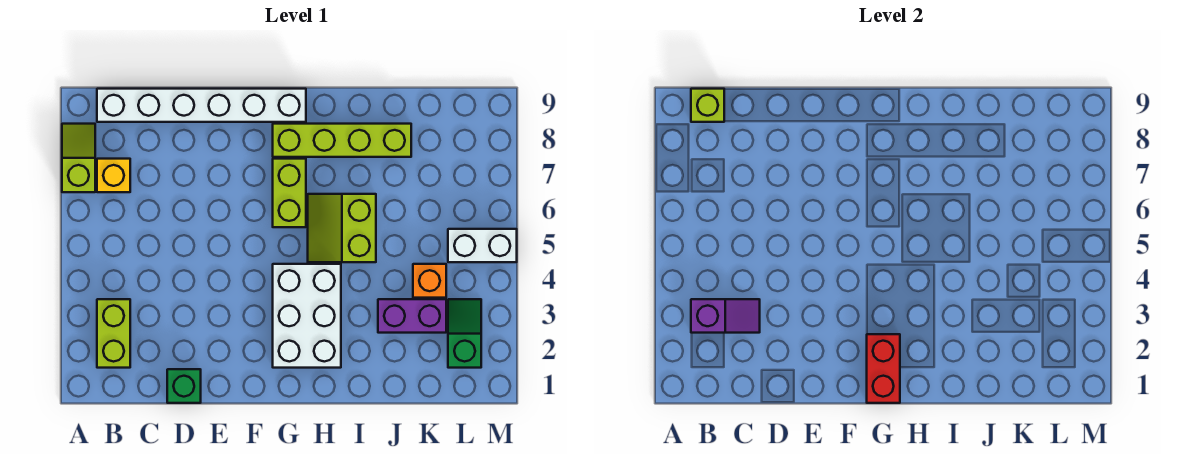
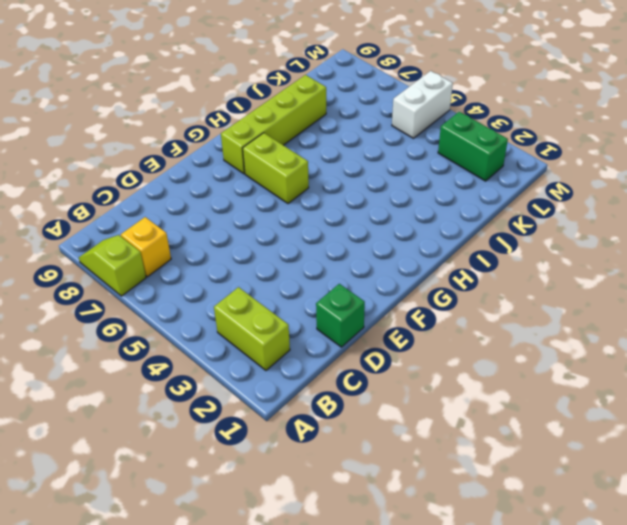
green brick L2:L3 level 1 -> green slope L2:L3 level 1 top 2
none -> white brick B9:G9 level 1
none -> white brick G2:H4 level 1
none -> lime slope H5:I6 level 1 top I

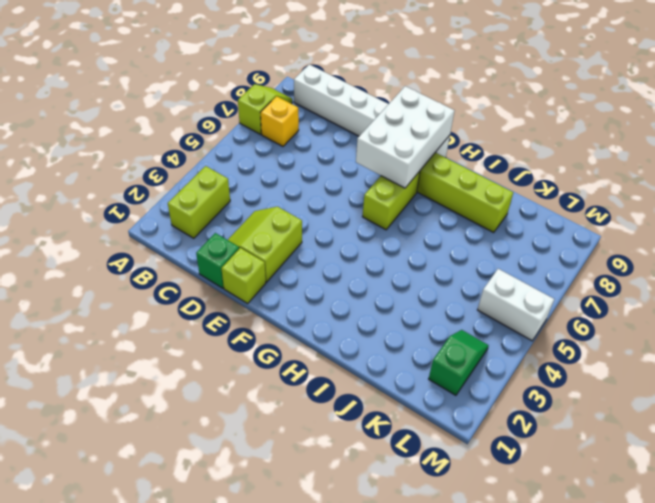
lime slope D2:E3 level 1 top E -> lime slope H5:I6 level 1 top I
lime brick E1 level 1 -> lime brick B9 level 2
white brick F7:G9 level 2 -> white brick G2:H4 level 1
none -> purple brick J3:K3 level 1
none -> orange brick K4 level 1
none -> purple slope B3:C3 level 2 top B

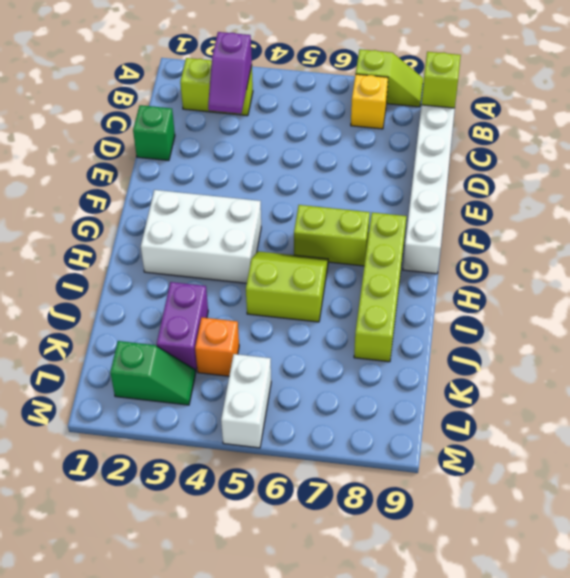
none -> red brick G1:G2 level 2

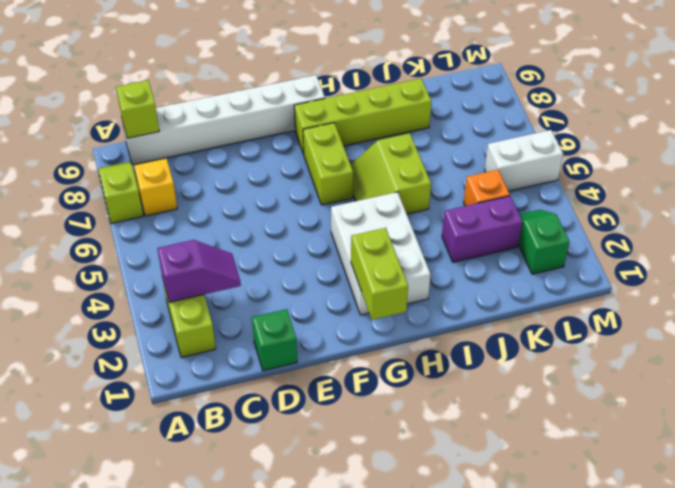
lime brick G1:G2 level 2 -> red brick G1:G2 level 2

